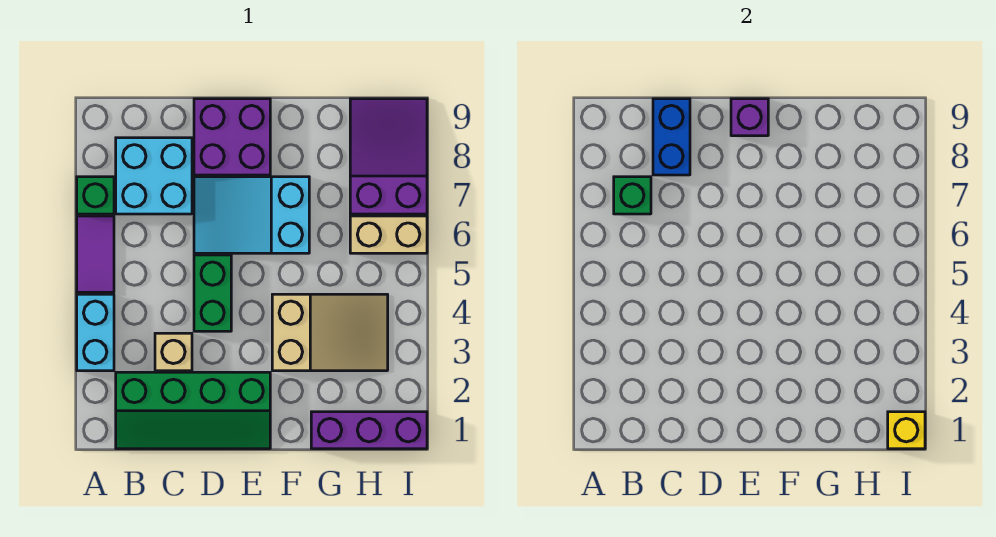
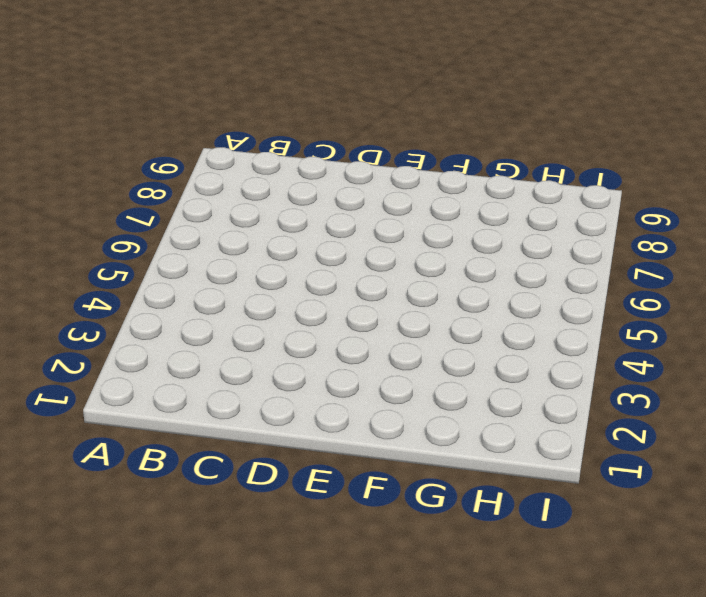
none -> cyan brick A3:A4 level 1
none -> purple tile A5:A6 level 1
none -> green brick A7 level 1

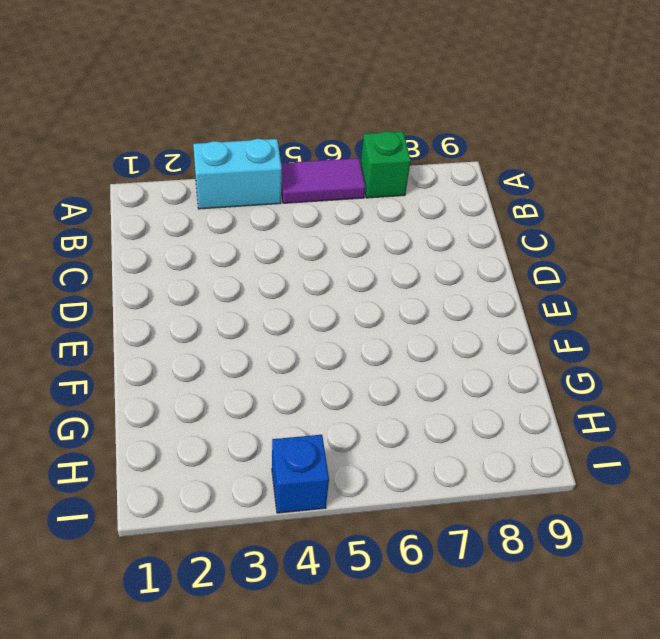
blue brick I4 level 1 -> none
none -> green slope B1:E2 level 1 top 2
none -> cyan brick B7:C8 level 1
none -> tan brick C3 level 1

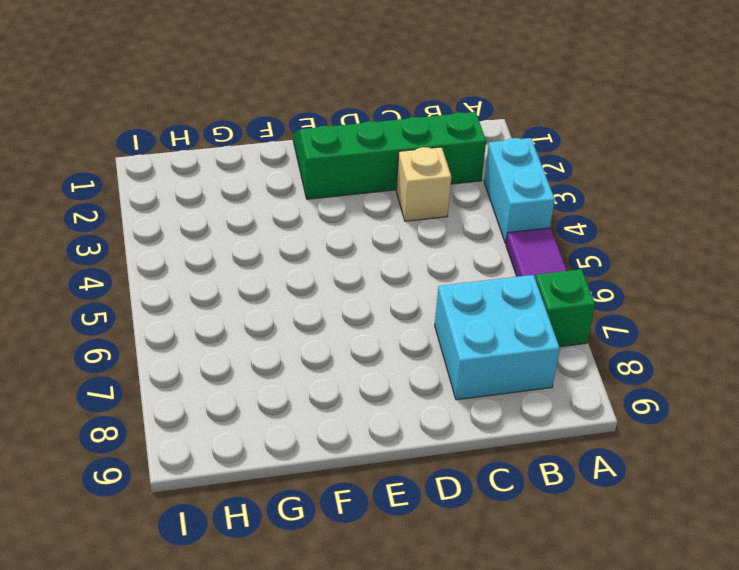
none -> green brick D4:D5 level 1
none -> cyan slope D6:F7 level 1 top F
none -> purple brick D8:E9 level 1

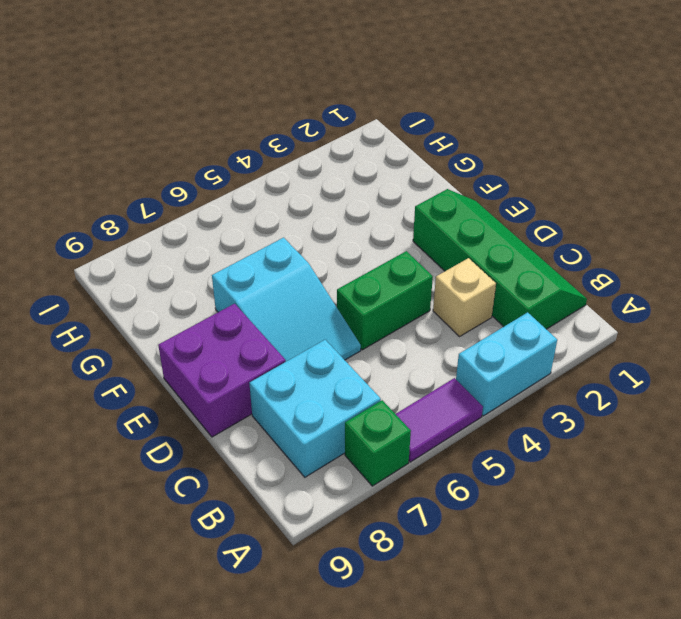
none -> tan slope F3:H4 level 1 top F
none -> purple brick G1:I1 level 1
none -> tan brick H6:I6 level 1

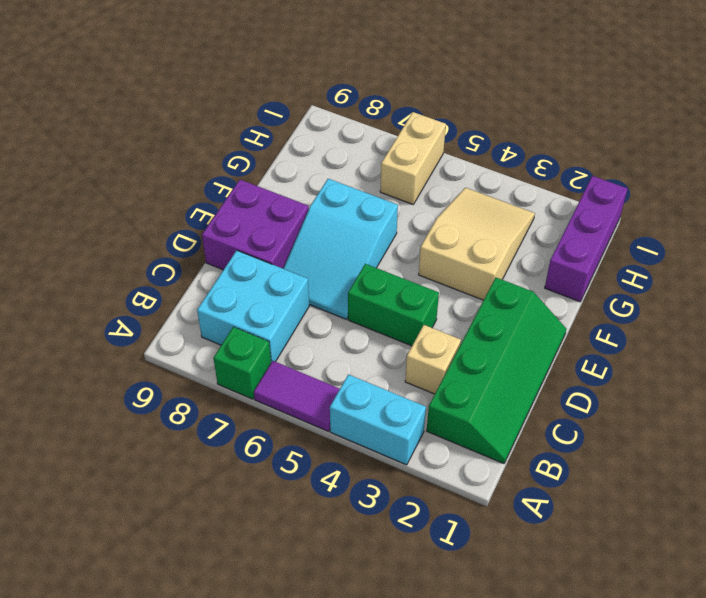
none -> purple slope H7:I9 level 1 top 7
none -> green brick B7 level 2
none -> blue brick C8:C9 level 2

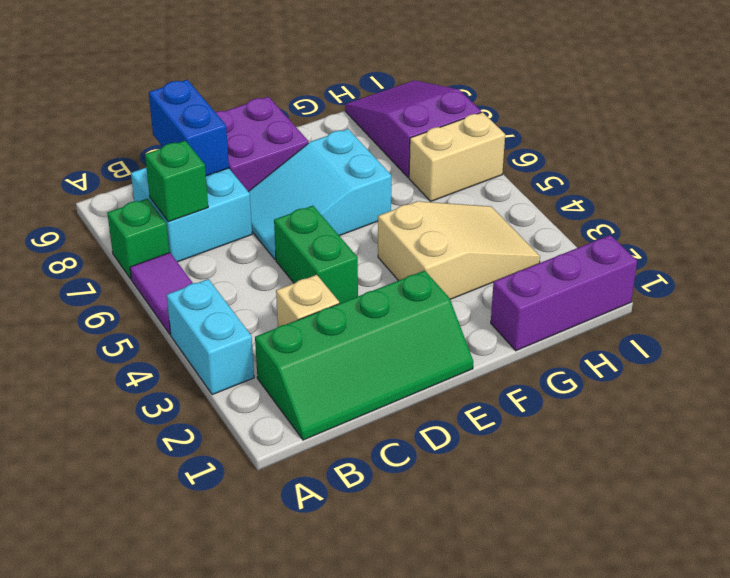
none -> purple brick E9 level 2
none -> yellow brick I1 level 2

